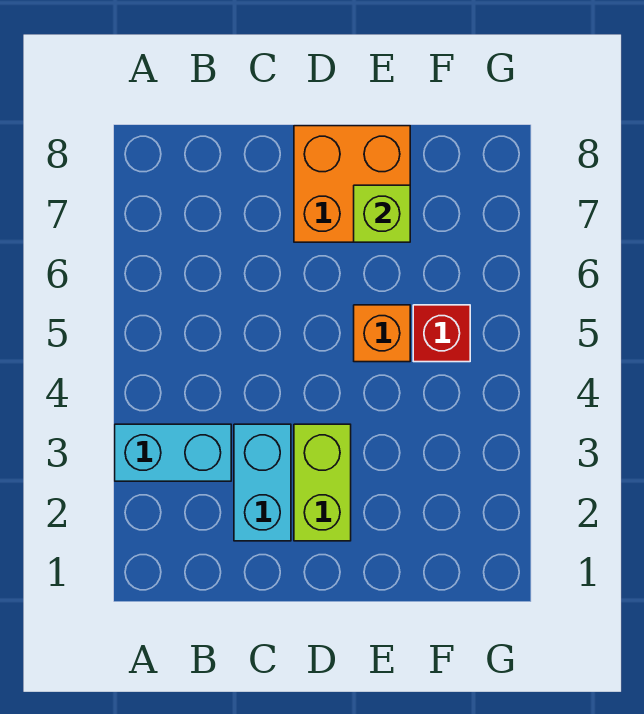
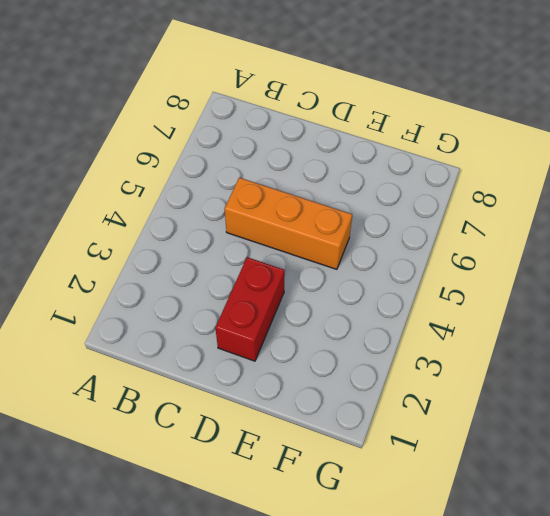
orange brick C5:E5 level 1 -> orange brick E5 level 1
red brick D2:D3 level 1 -> lime brick D2:D3 level 1
none -> cyan brick A3:B3 level 1
none -> cyan brick C2:C3 level 1

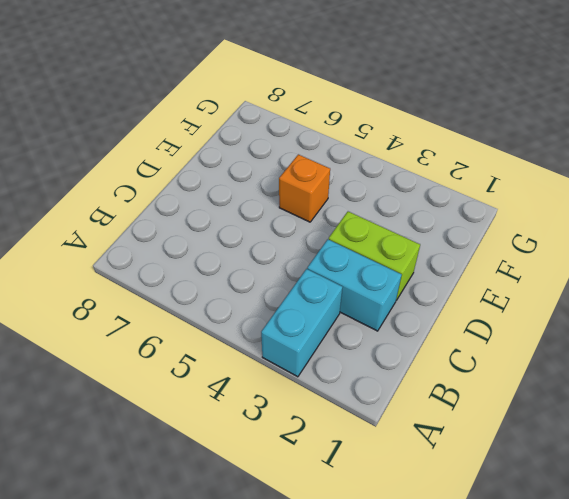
none -> orange brick D7:E8 level 1
none -> red brick F5 level 1

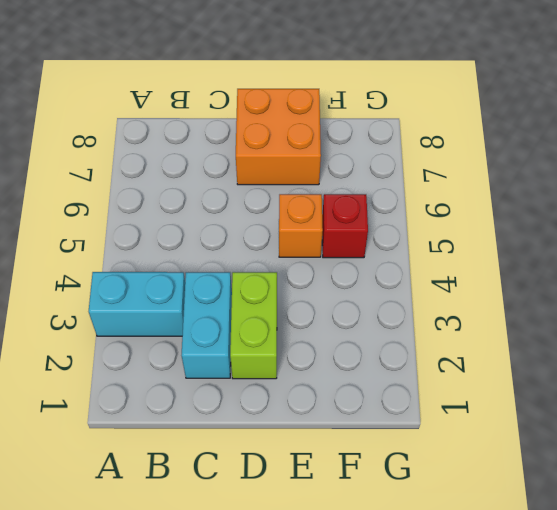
none -> lime brick E7 level 2

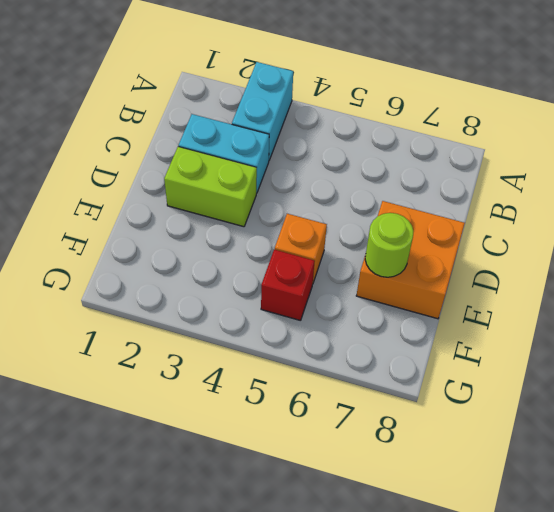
lime round brick E7 level 2 -> lime brick E7 level 2

